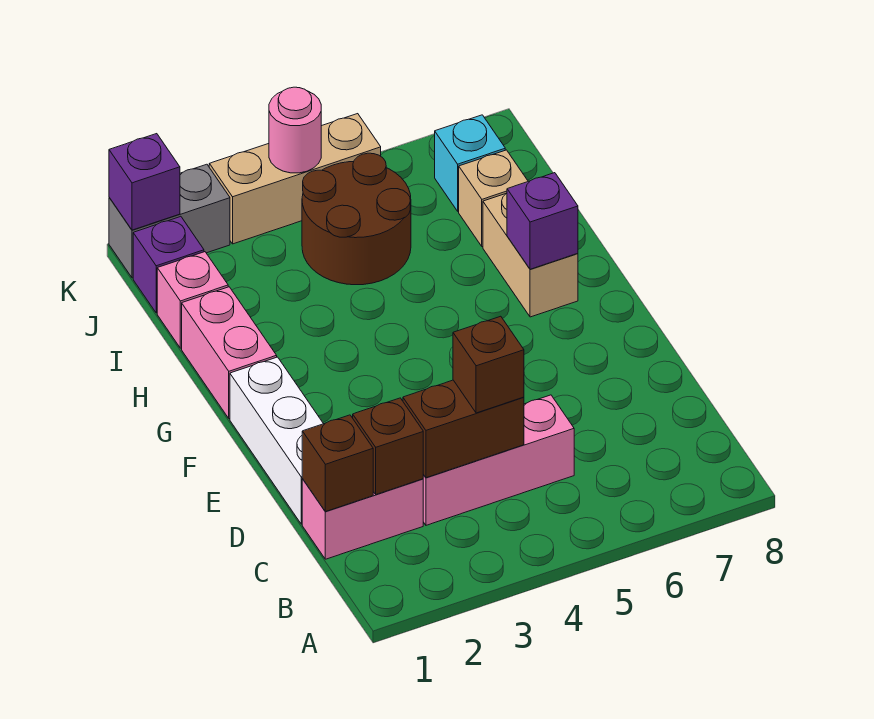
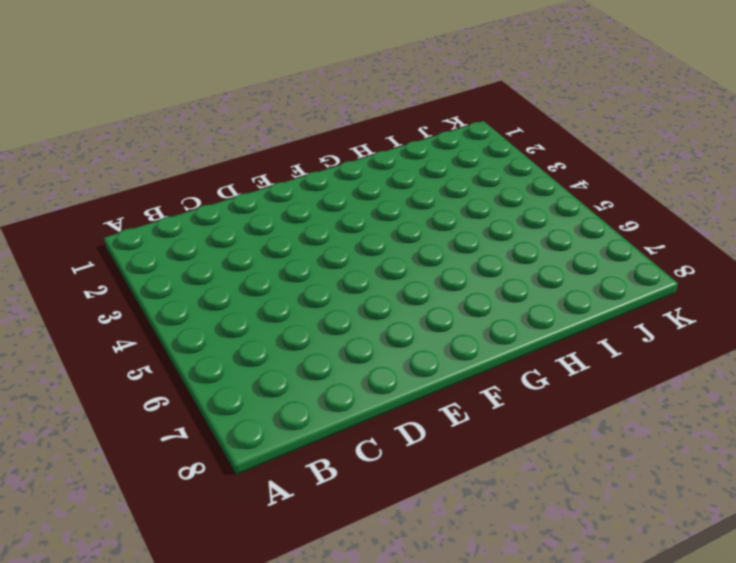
none -> pink brick C1:C2 level 1
none -> pink brick C3:C5 level 1
none -> white brick D1:F1 level 1

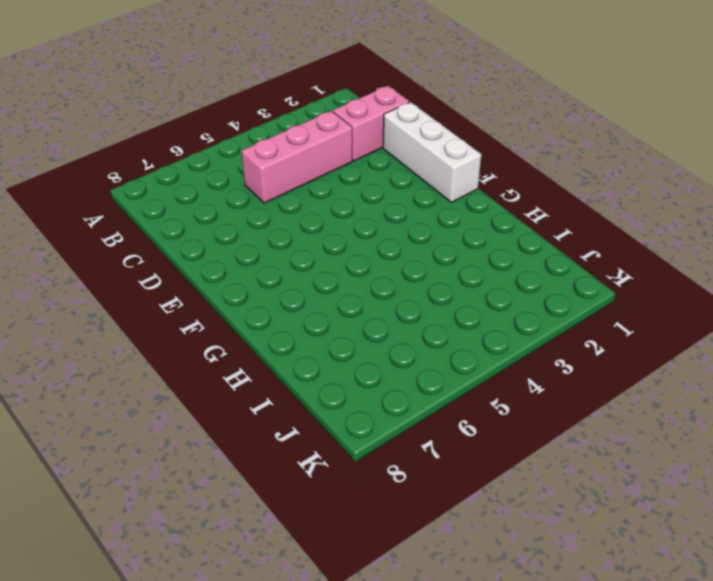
none -> pink brick G1:H1 level 1
none -> tan brick G7:H7 level 1
none -> pink brick I1 level 1

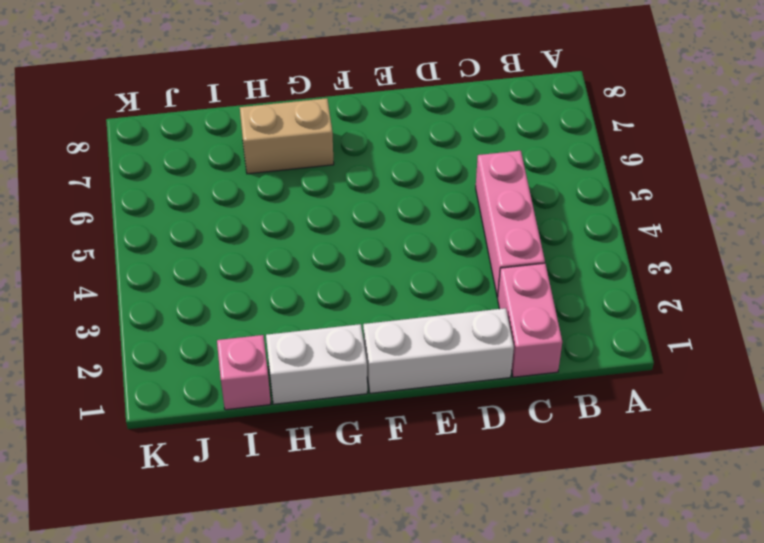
white brick G1:H1 level 1 -> pink brick G1:H1 level 1
none -> brown round brick I4:J5 level 1
none -> tan brick I7 level 1
none -> purple brick J1 level 1

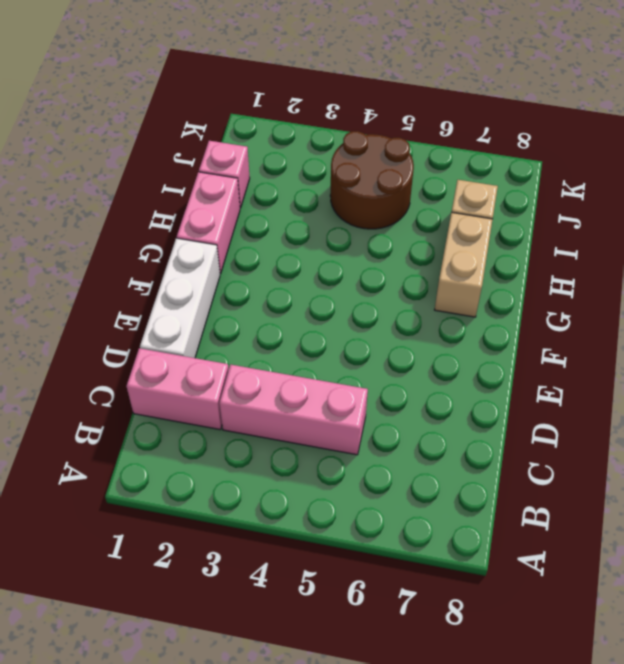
none -> purple brick J1 level 1
none -> cyan brick J7 level 1
none -> grey brick K1:K2 level 1

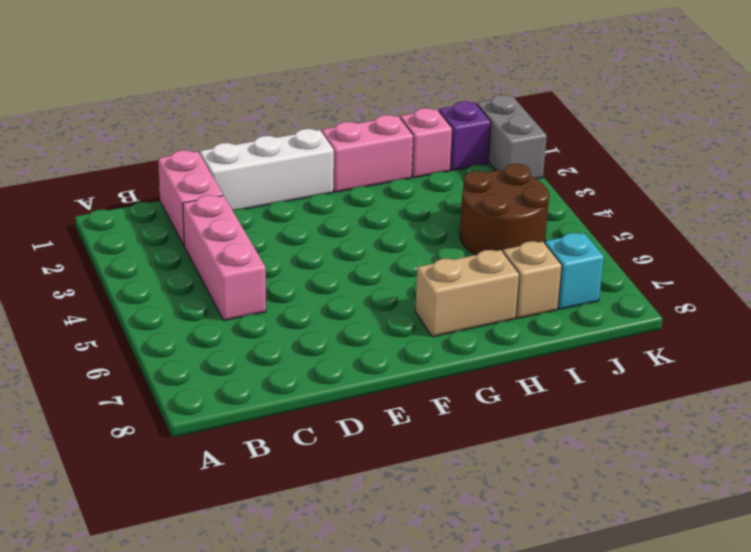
none -> tan brick K3:K5 level 1
none -> brown brick C1 level 2
none -> brown brick C2 level 2

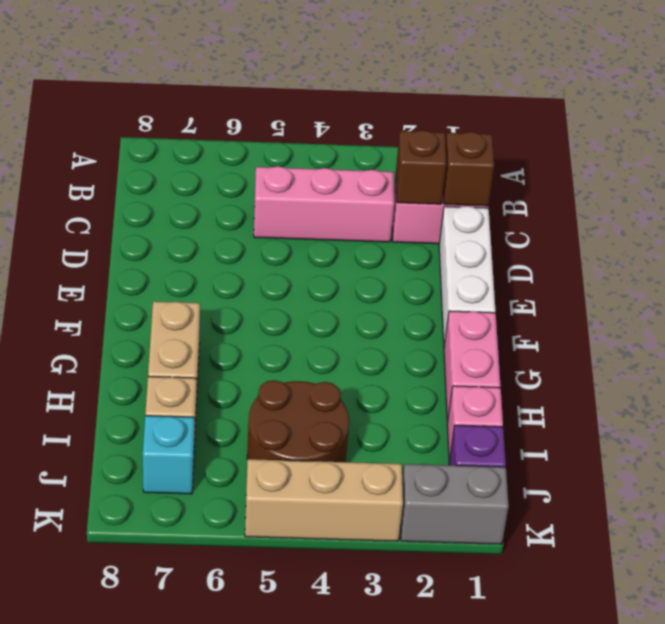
none -> brown brick C3:C4 level 2
none -> purple brick G7 level 2
none -> purple brick K1 level 2

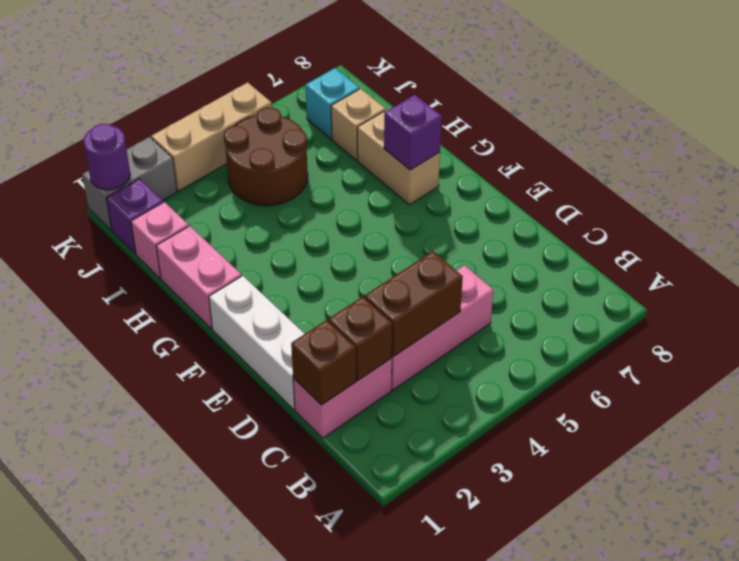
purple round brick K1 level 2 -> purple brick K1 level 2
none -> pink round brick K4 level 2
none -> brown brick C4 level 3

